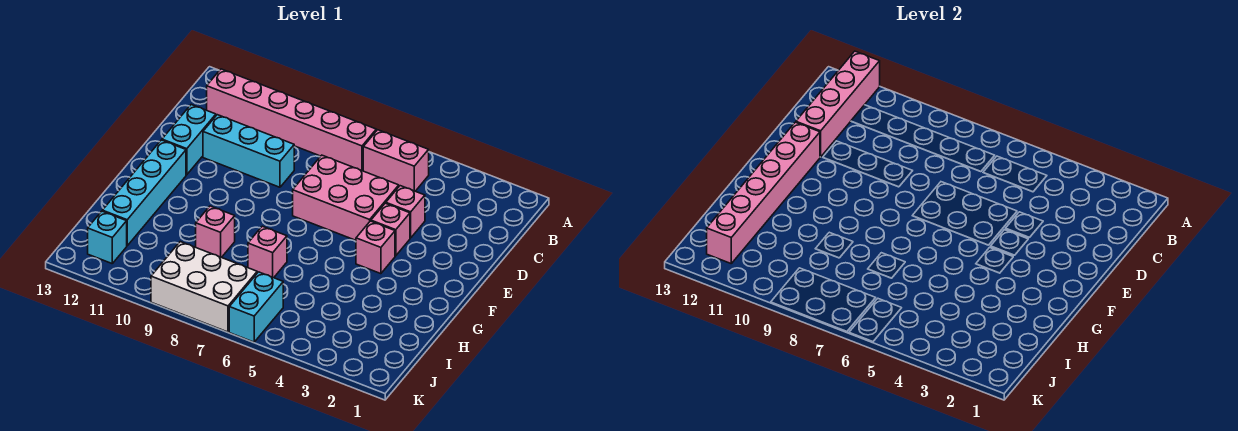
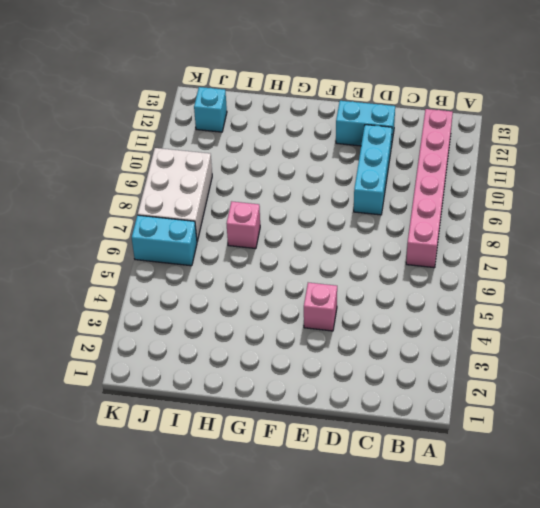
none -> pink brick B5:B6 level 1
none -> pink brick D4 level 1
none -> pink brick D5:E7 level 1

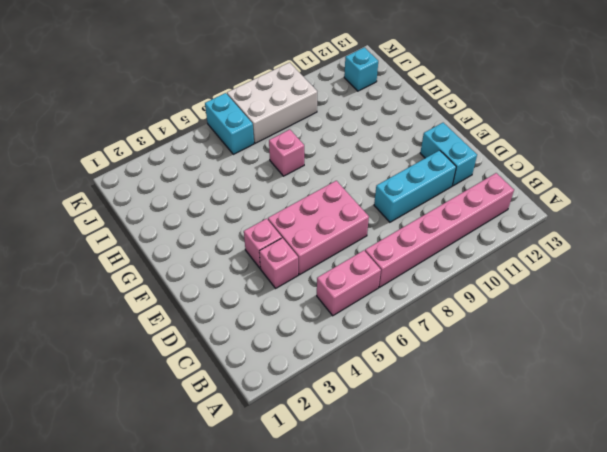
none -> pink brick F4 level 1
none -> cyan brick F12:I12 level 1
none -> pink brick H9 level 1

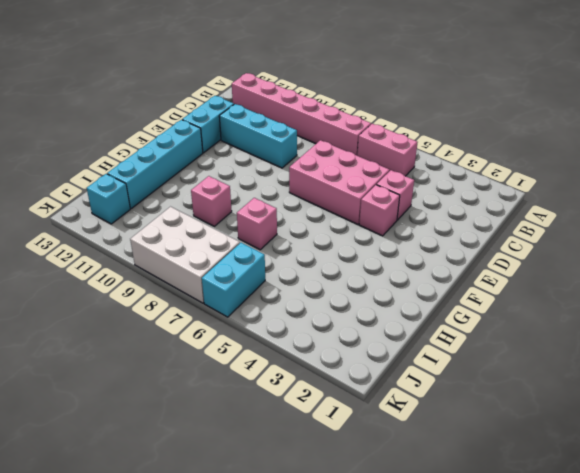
none -> pink brick F4 level 1
none -> pink brick A12:D12 level 2
none -> pink brick E12:J12 level 2

